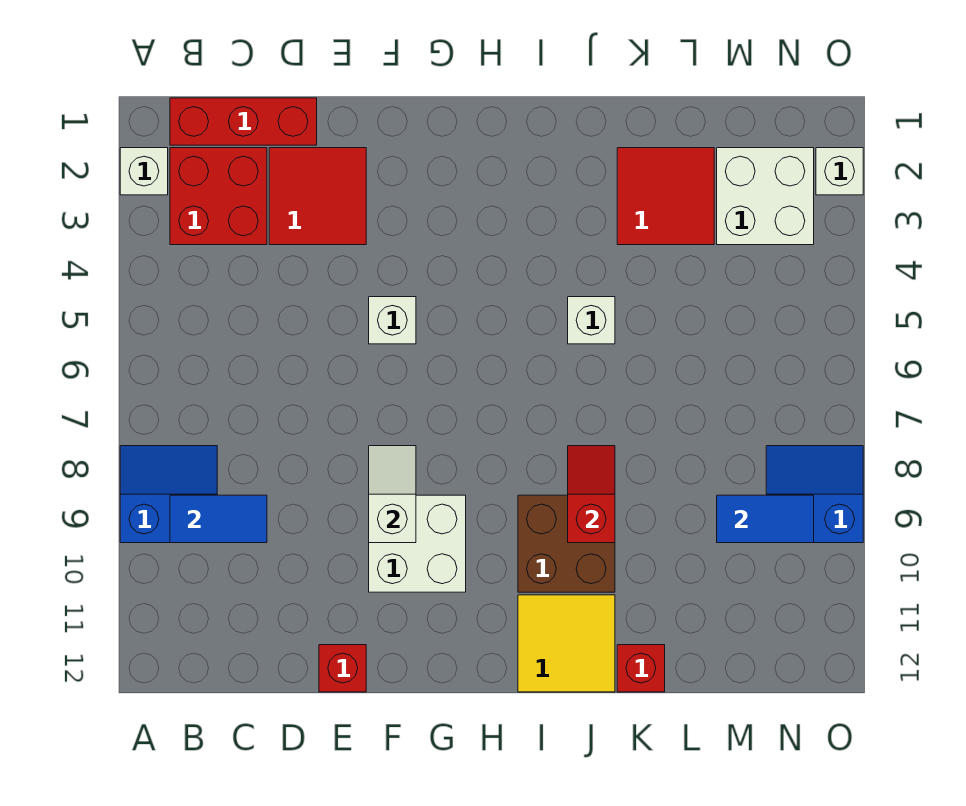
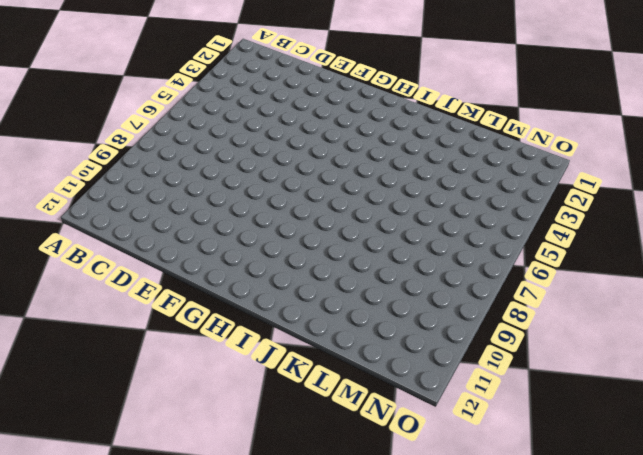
none -> white brick A2 level 1
none -> blue slope A8:B9 level 1 top 9
none -> red brick B1:D1 level 1

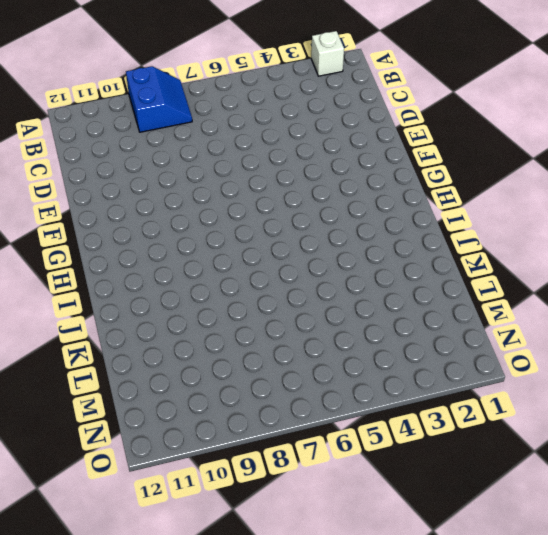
none -> red brick B1:D1 level 1
none -> red brick B2:C3 level 1
none -> red tile D2:E3 level 1

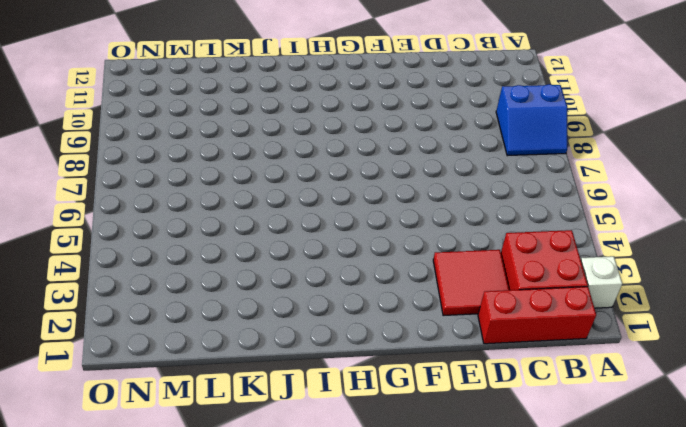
none -> red brick E12 level 1
none -> white brick F5 level 1
none -> white brick F9:G10 level 1

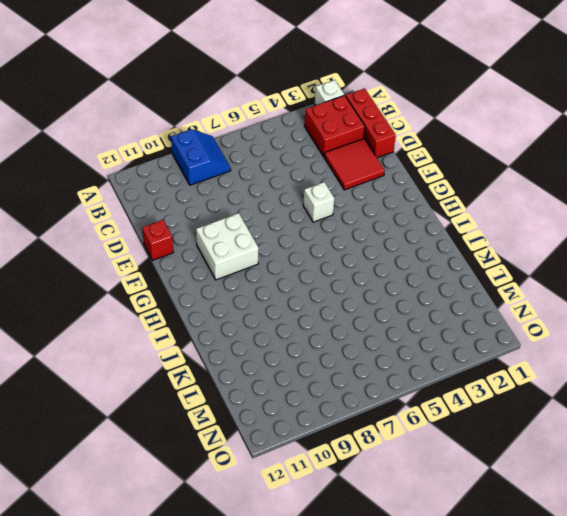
none -> brown brick I9:J10 level 1
none -> yellow tile I11:J12 level 1
none -> white brick J5 level 1

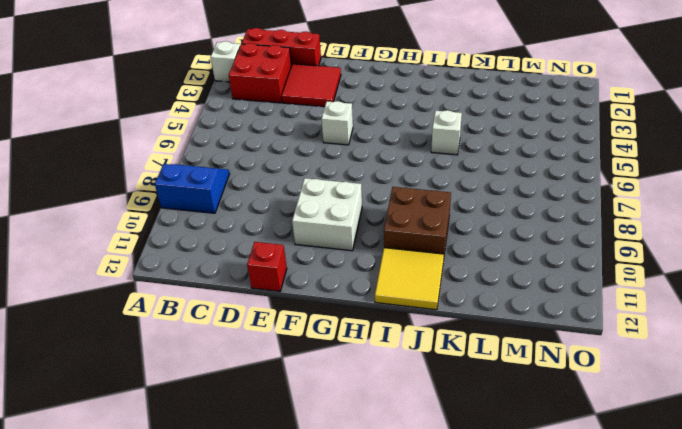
none -> red tile K2:L3 level 1
none -> red brick K12 level 1
none -> white brick M2:N3 level 1

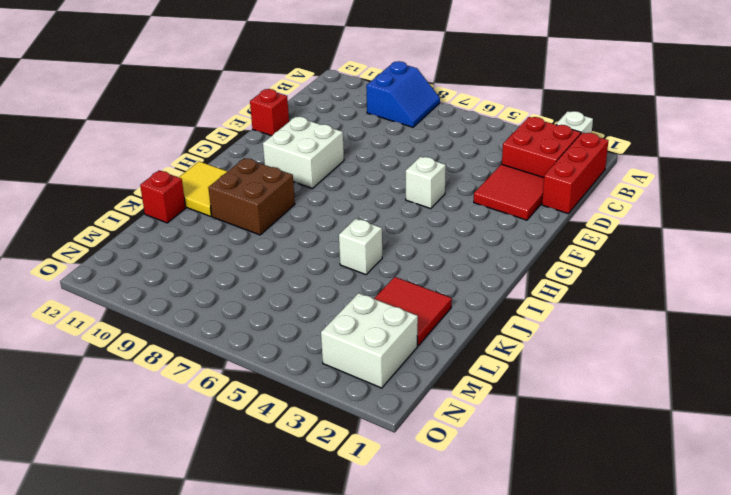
none -> blue slope N8:O9 level 1 top 9
none -> white brick O2 level 1
none -> blue tile B9:C9 level 2

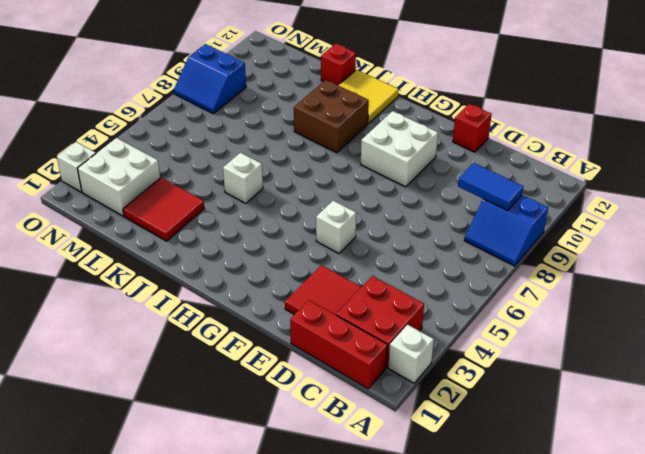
none -> white slope F8:F9 level 2 top 9
none -> red slope J8:J9 level 2 top 9
none -> blue tile M9:N9 level 2

